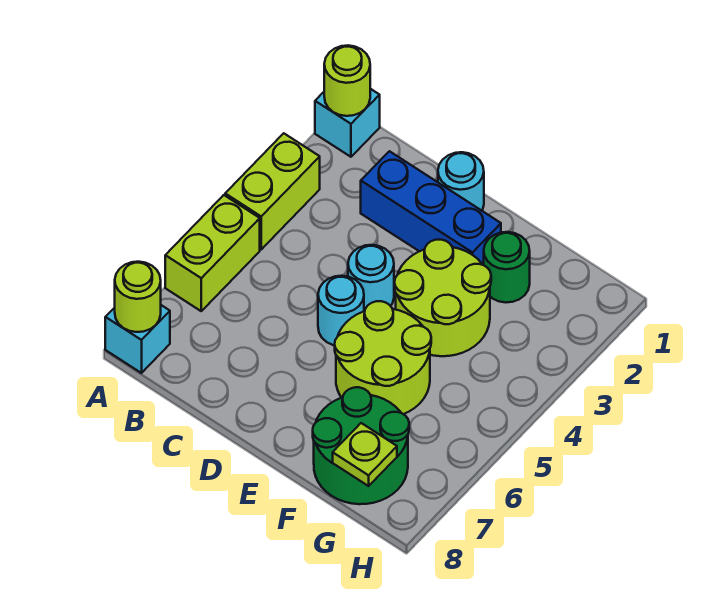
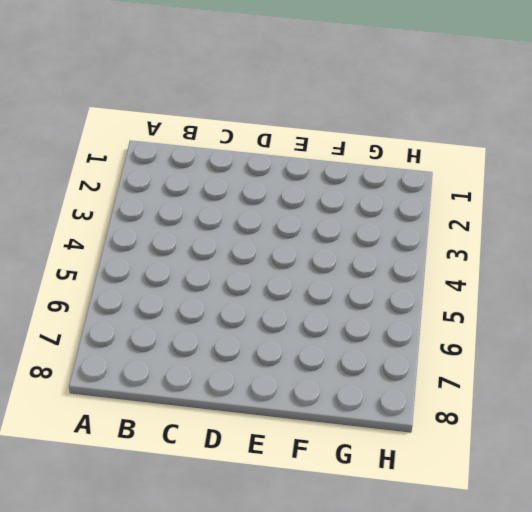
none -> cyan brick A1 level 1
none -> lime brick A3:A4 level 1
none -> lime brick A5:A6 level 1

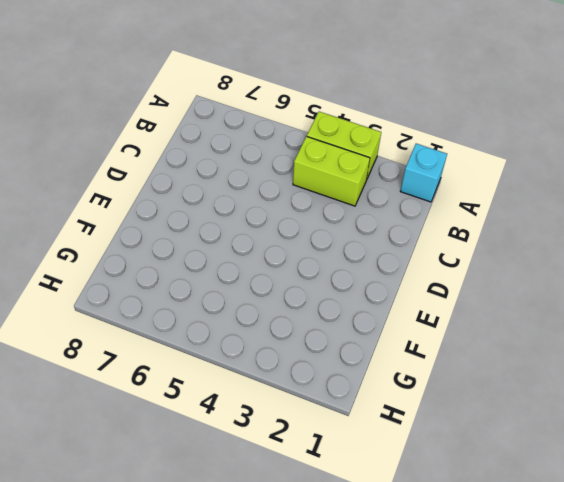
lime brick B3:B4 level 1 -> lime brick A5:A6 level 1
none -> cyan brick A8 level 1
none -> blue brick C2:E2 level 1
none -> cyan round brick D1 level 1

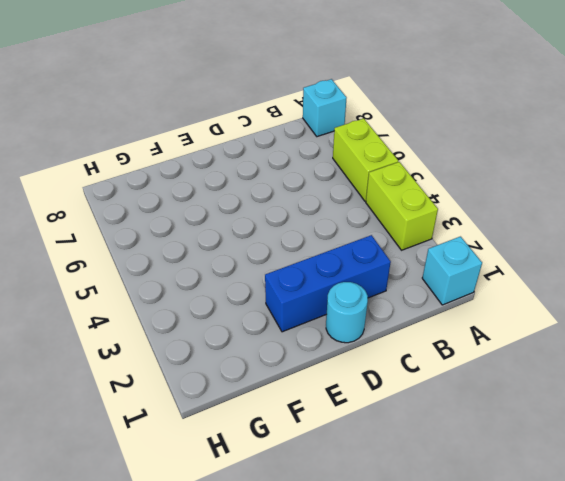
none -> cyan round brick D4 level 1
none -> cyan round brick D5 level 1
none -> lime round brick E3:F4 level 1

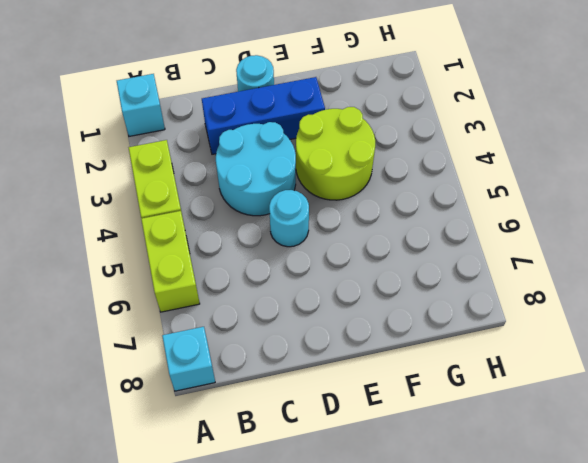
cyan round brick C3:D4 level 1 -> cyan round brick D4 level 1
none -> lime round brick E5:F6 level 1
none -> green round brick F2 level 1
none -> green round brick F7:G8 level 1

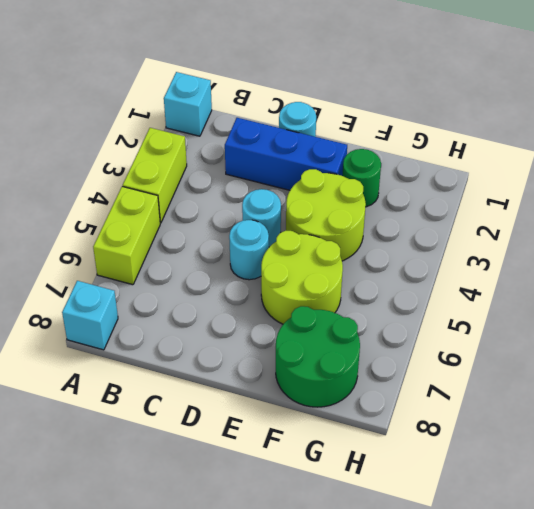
none -> lime round brick A1 level 2
none -> lime round brick A8 level 2
none -> lime plate G8 level 2

